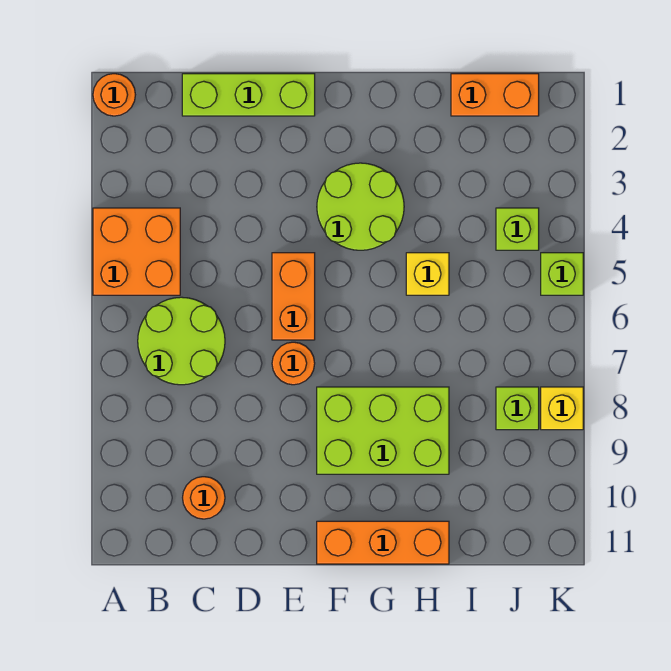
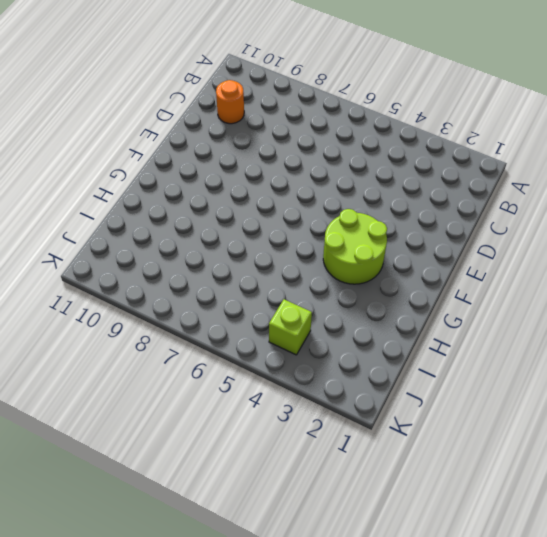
none -> orange round brick A1 level 1
none -> orange brick A4:B5 level 1
none -> lime round brick B6:C7 level 1

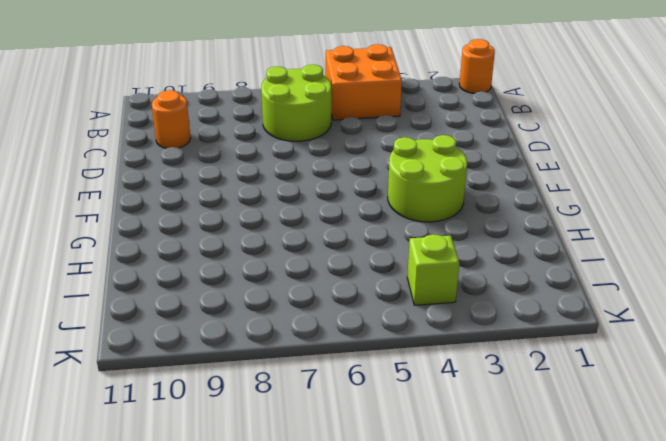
none -> lime brick C1:E1 level 1
none -> orange brick E5:E6 level 1
none -> orange round brick E7 level 1

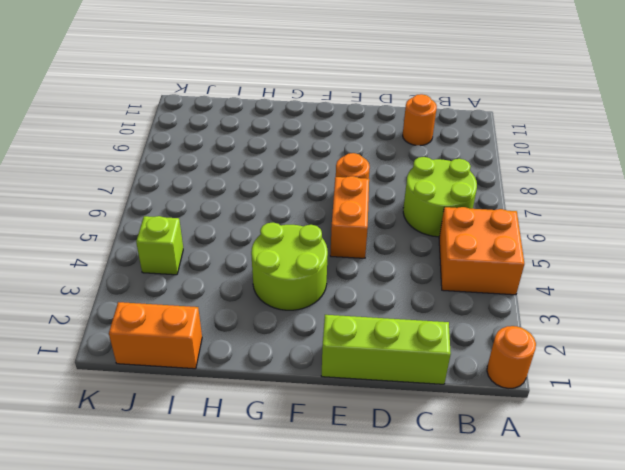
none -> lime brick F8:H9 level 1
none -> orange brick F11:H11 level 1
none -> yellow brick H5 level 1

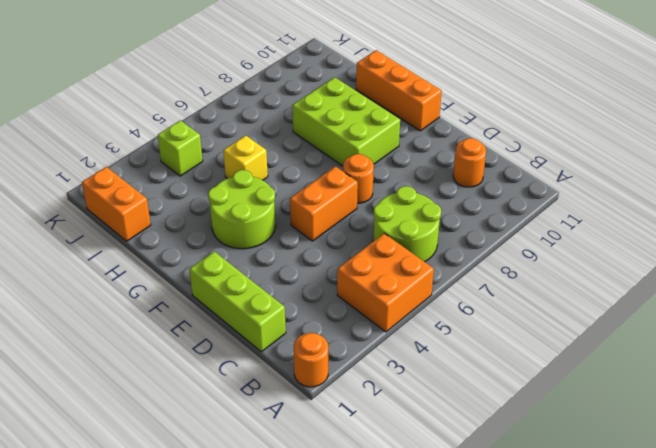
none -> lime brick J8 level 1
none -> lime brick K5 level 1
none -> yellow brick K8 level 1

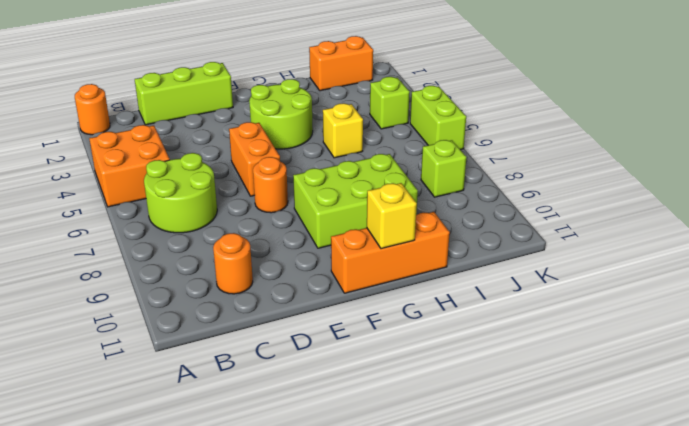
yellow brick G11 level 2 -> yellow brick K8 level 1
lime brick K5:K6 level 1 -> lime brick K5 level 1

